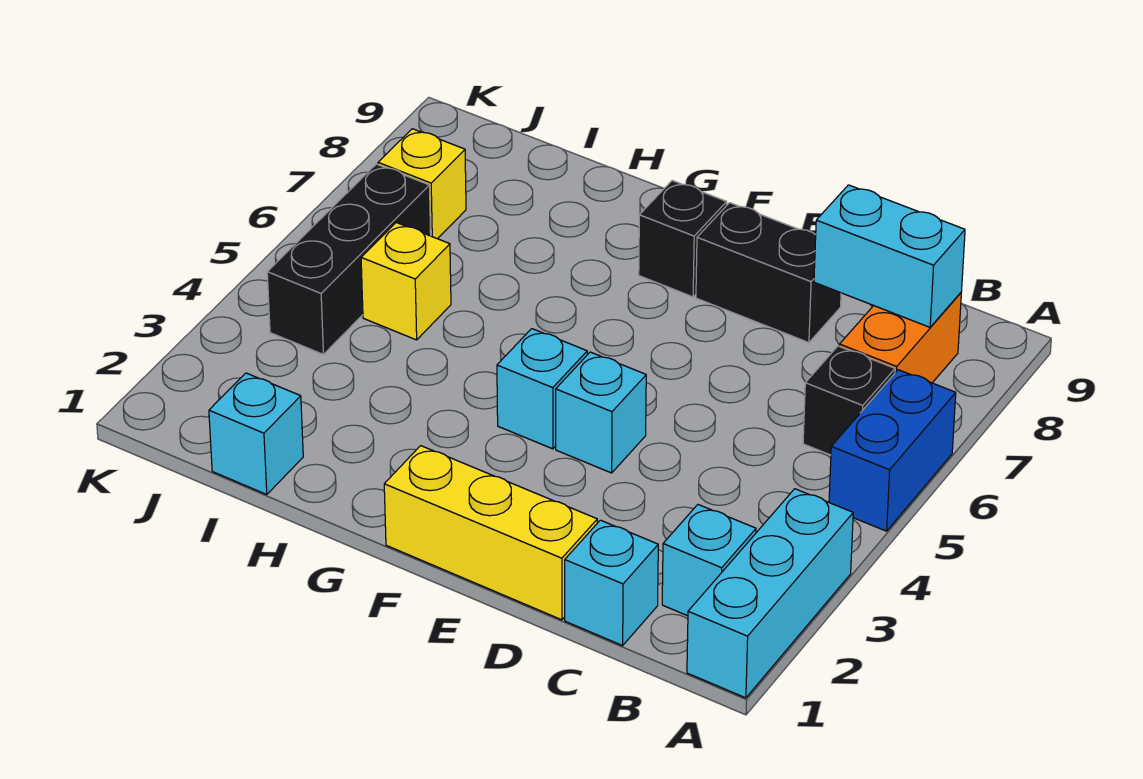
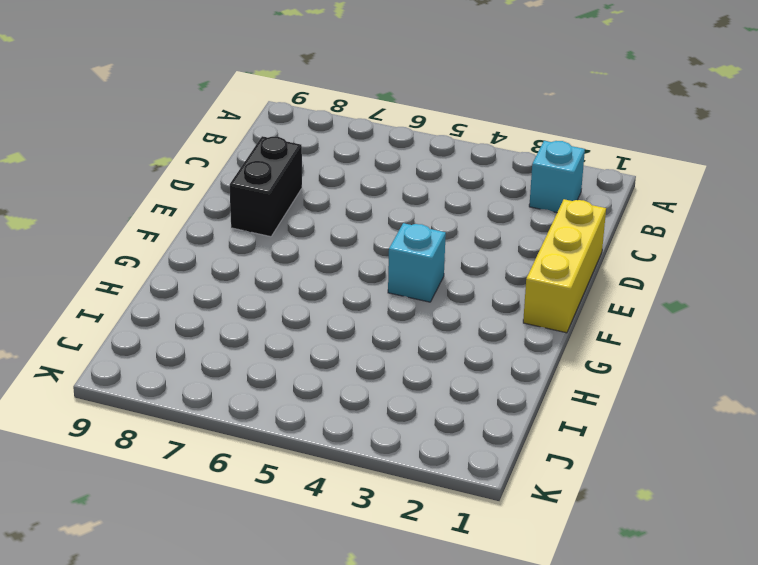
none -> cyan brick A1:A3 level 1
none -> blue brick A5:A6 level 1
none -> black brick B6 level 1

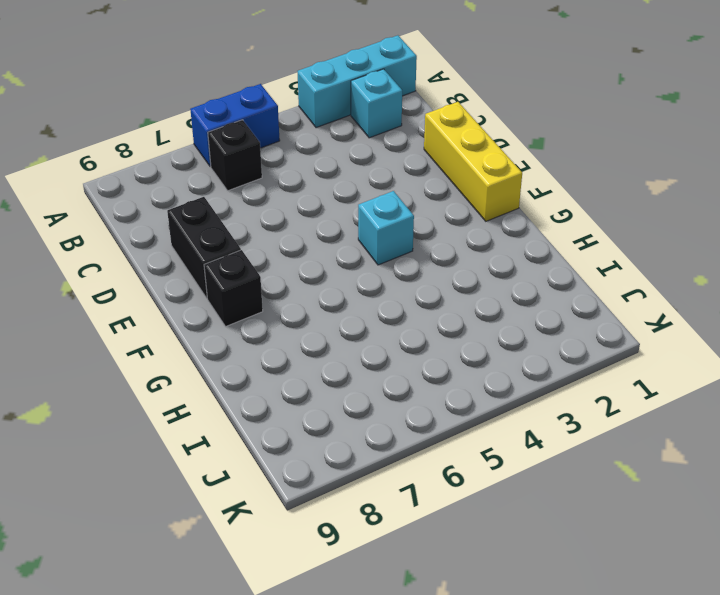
none -> orange brick B7:B8 level 1
none -> cyan brick C1 level 1
none -> cyan brick E4 level 1

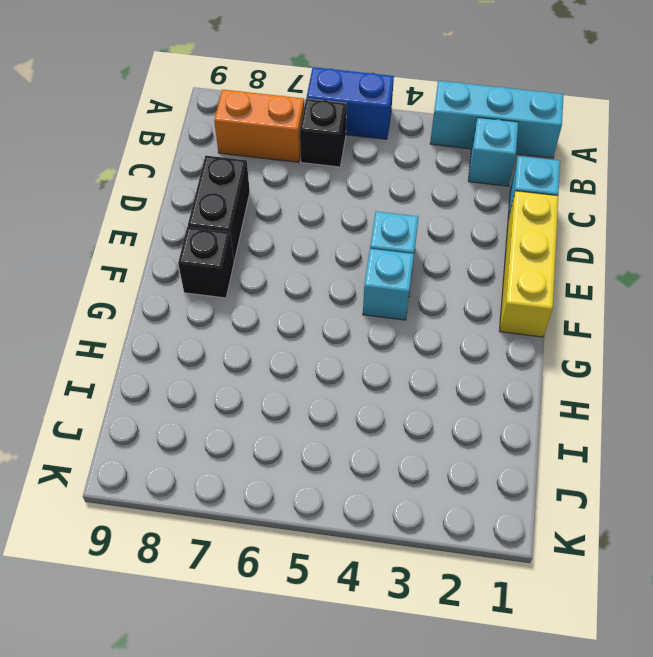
none -> cyan brick I1 level 1
none -> yellow brick I5 level 1
none -> black brick J4:J6 level 1

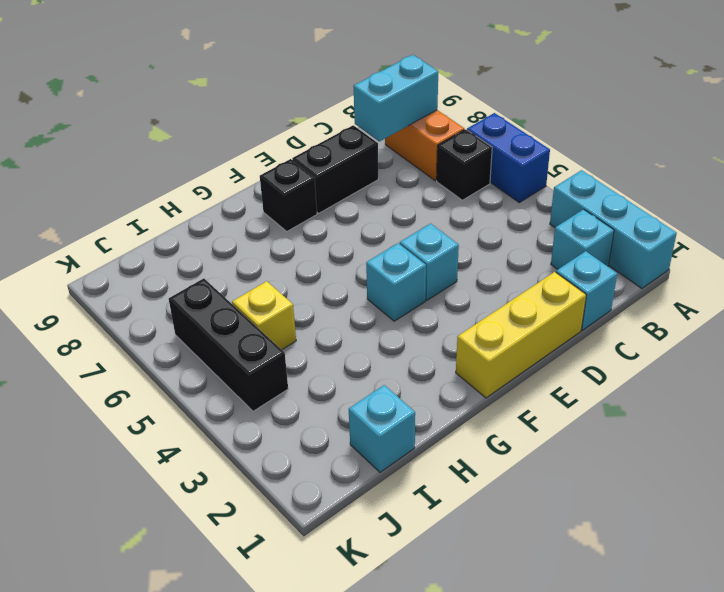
none -> yellow brick J7 level 1

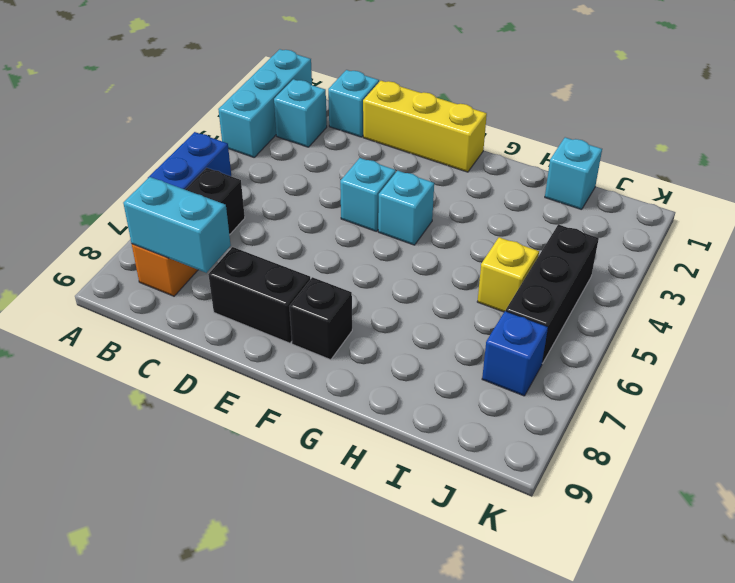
blue brick J7 level 1 -> yellow brick J7 level 1

